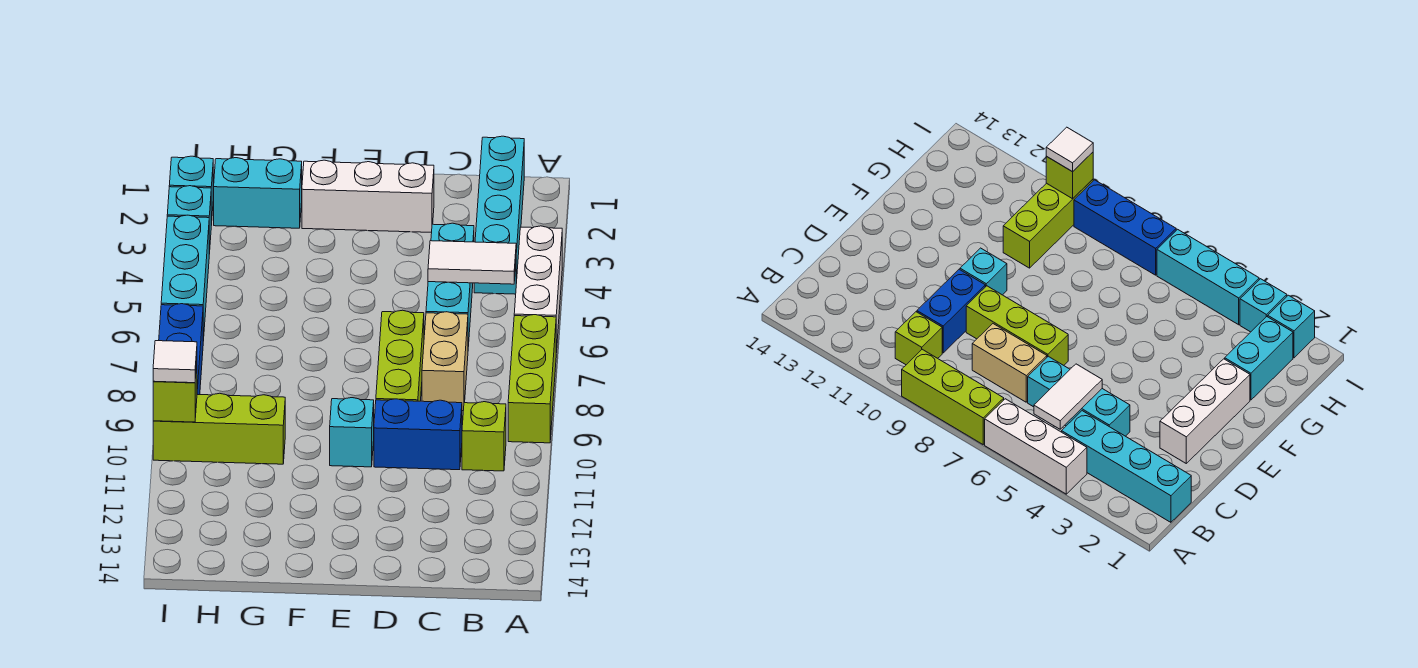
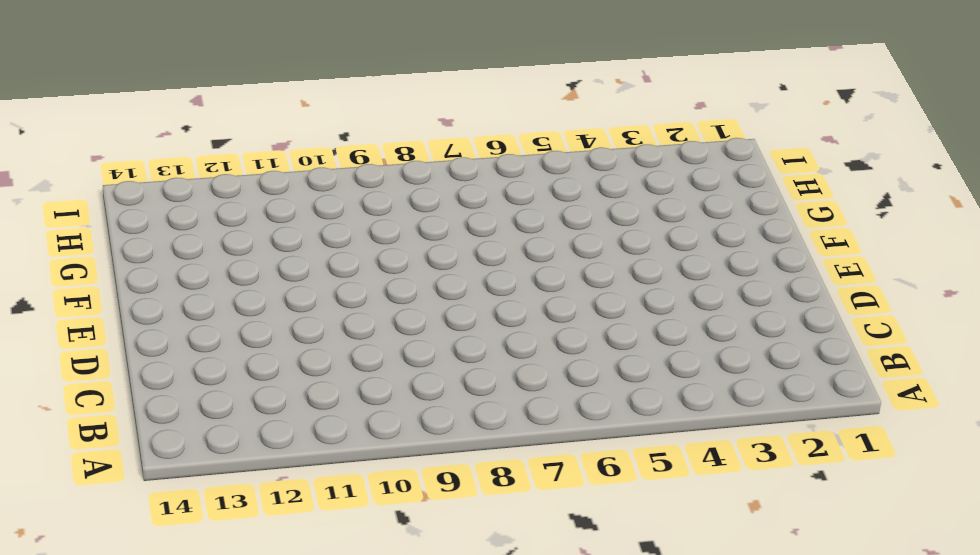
none -> white brick A4:A6 level 1
none -> lime brick A7:A9 level 1
none -> cyan brick B1:B4 level 1

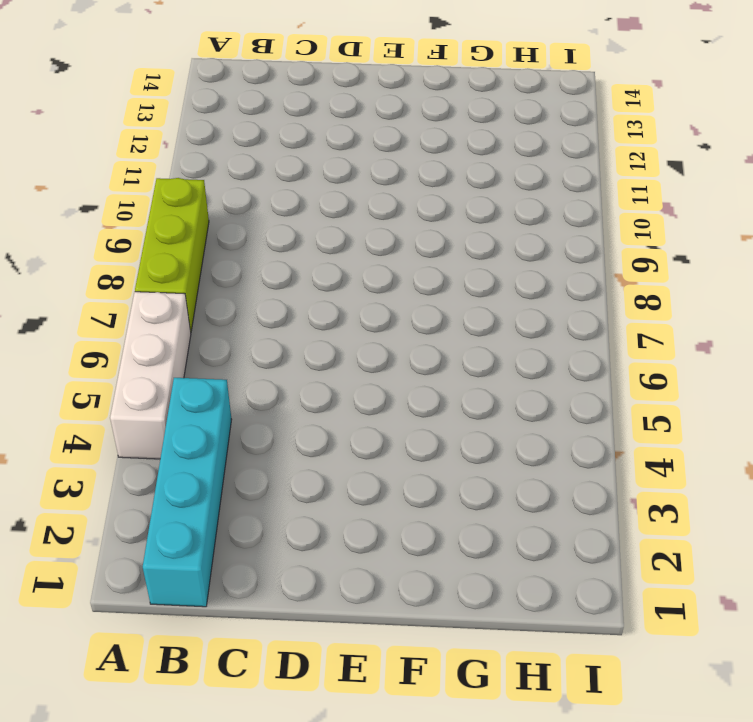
none -> lime brick B10 level 1
none -> cyan brick C4:C6 level 1
none -> tan brick C7:C8 level 1

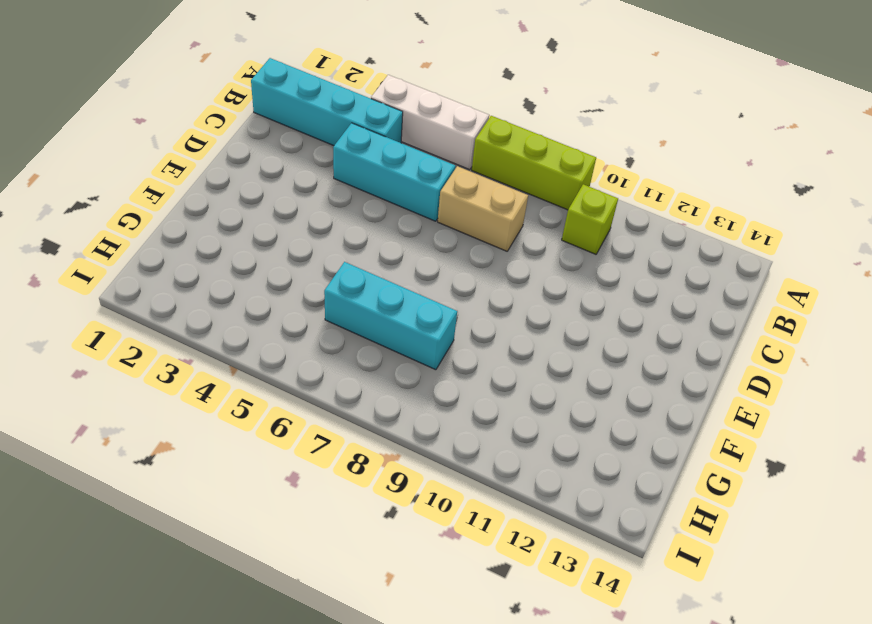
cyan brick G6:G8 level 1 -> cyan brick I4:I6 level 1
none -> blue brick C10:D10 level 1
none -> white brick D2:F2 level 1
none -> lime brick D7:D9 level 1

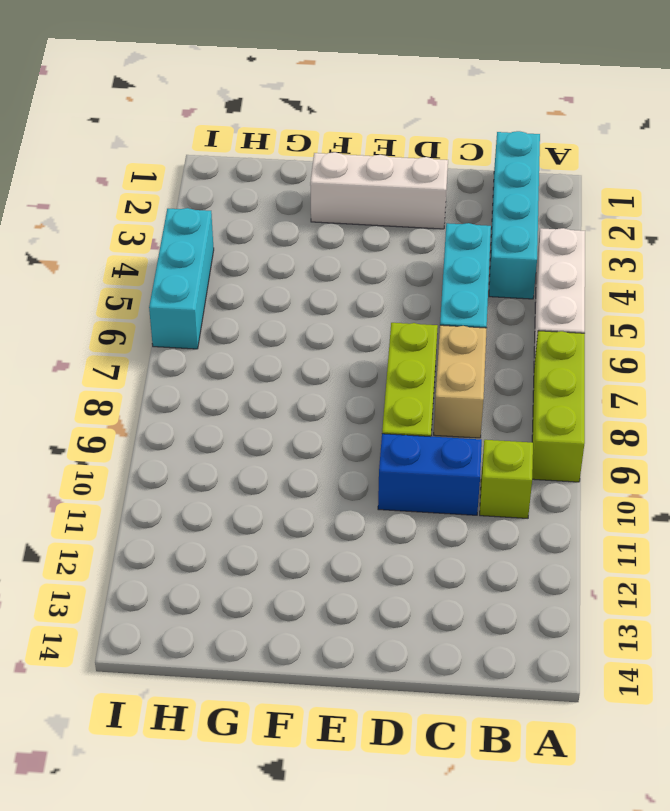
none -> cyan brick E10 level 1
none -> cyan brick G2:H2 level 1
none -> lime brick G10:I10 level 1

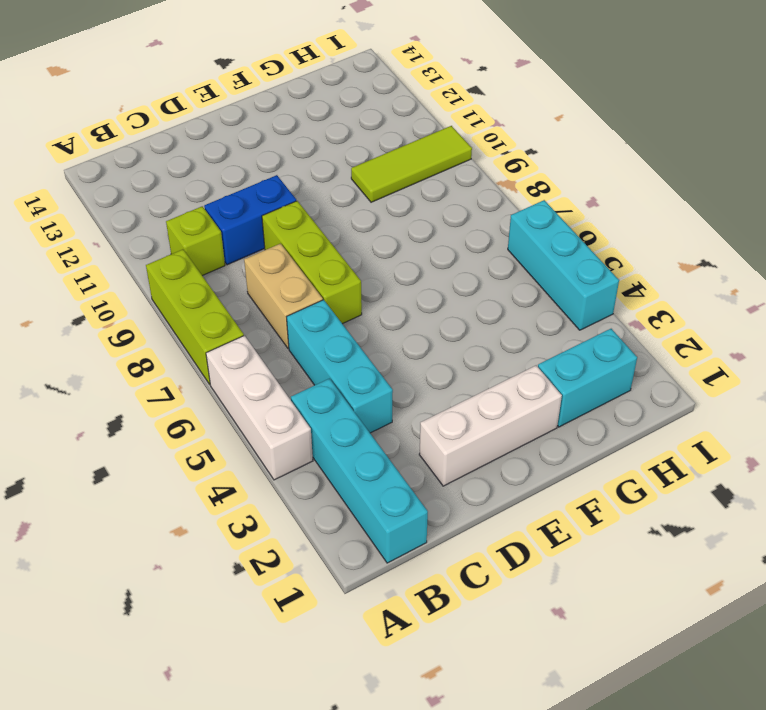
lime tile G10:I10 level 1 -> lime brick G10:I10 level 1
none -> cyan brick E10 level 1
none -> cyan brick I2 level 1
none -> cyan brick I3 level 1

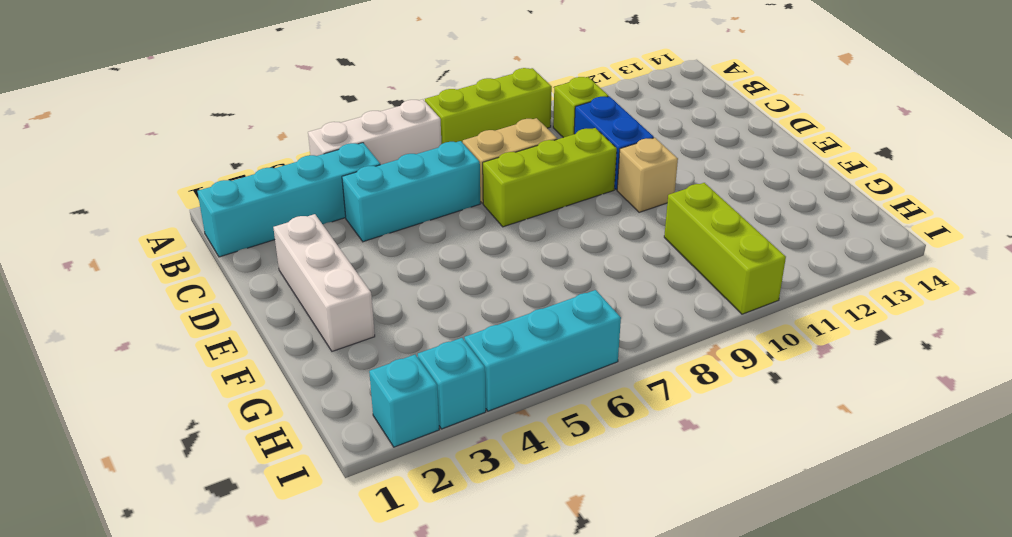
tan brick E10 level 1 -> cyan brick E10 level 1
none -> cyan brick G2:H2 level 1
none -> blue brick I7:I9 level 1
none -> white tile B5:C5 level 2

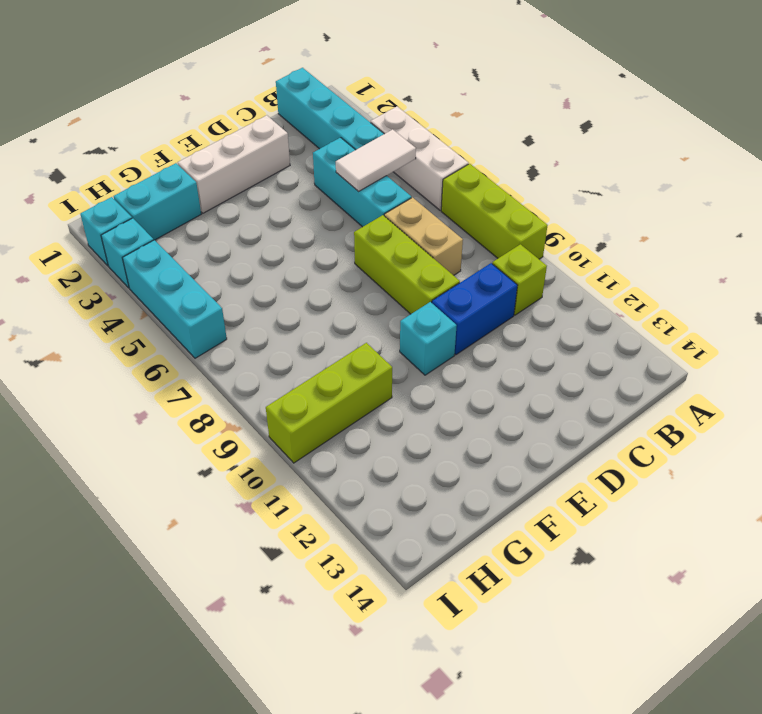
none -> blue brick I7:I9 level 1
none -> lime brick I10 level 2
none -> white tile I10 level 3

